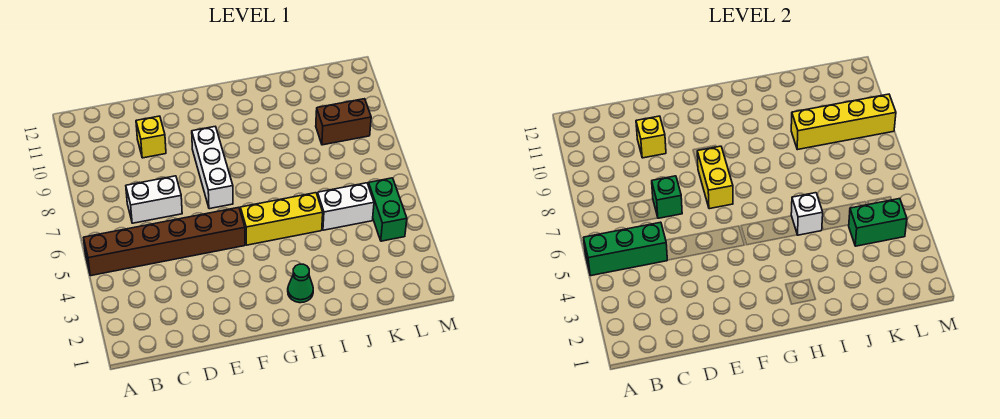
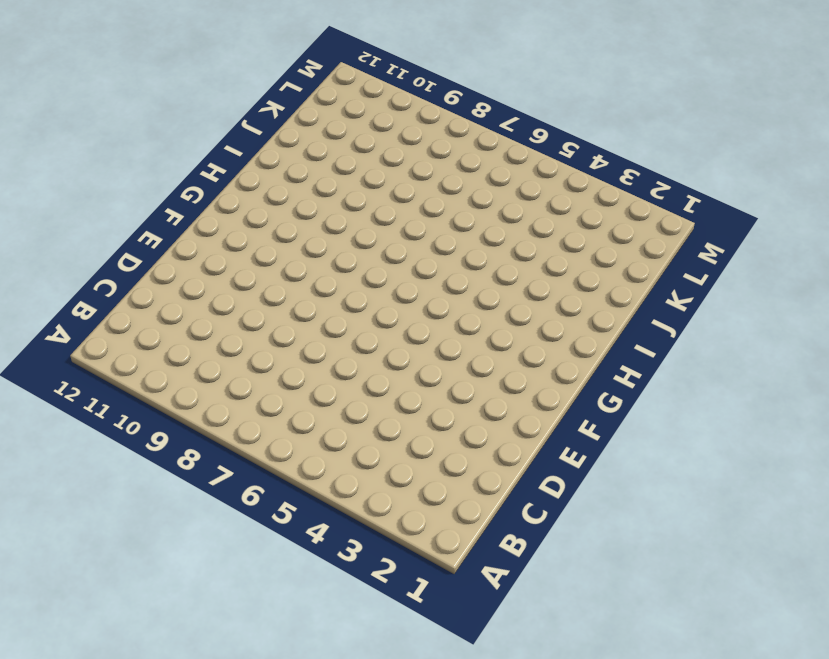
none -> brown brick A5:F5 level 1
none -> white brick C7:D7 level 1
none -> yellow brick D10 level 1

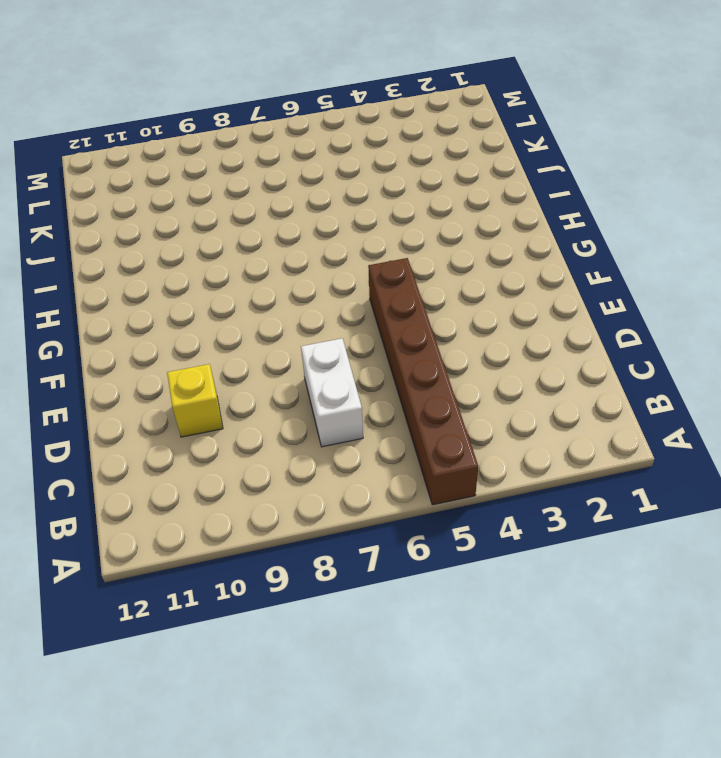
none -> white brick F7:F9 level 1
none -> yellow brick G5:I5 level 1
none -> green cone H2 level 1

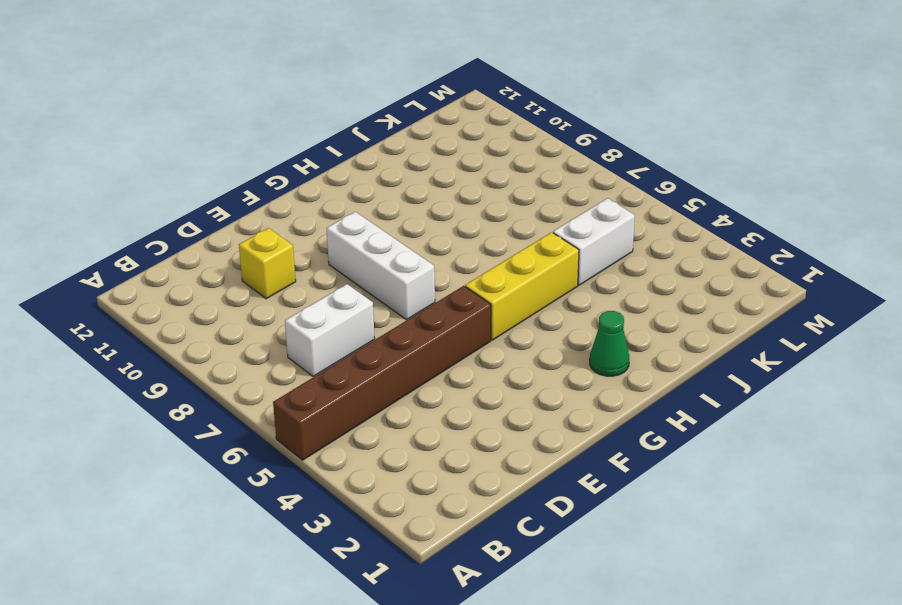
none -> brown brick K9:L9 level 1
none -> green brick L4:L5 level 1
none -> green brick A5:C5 level 2

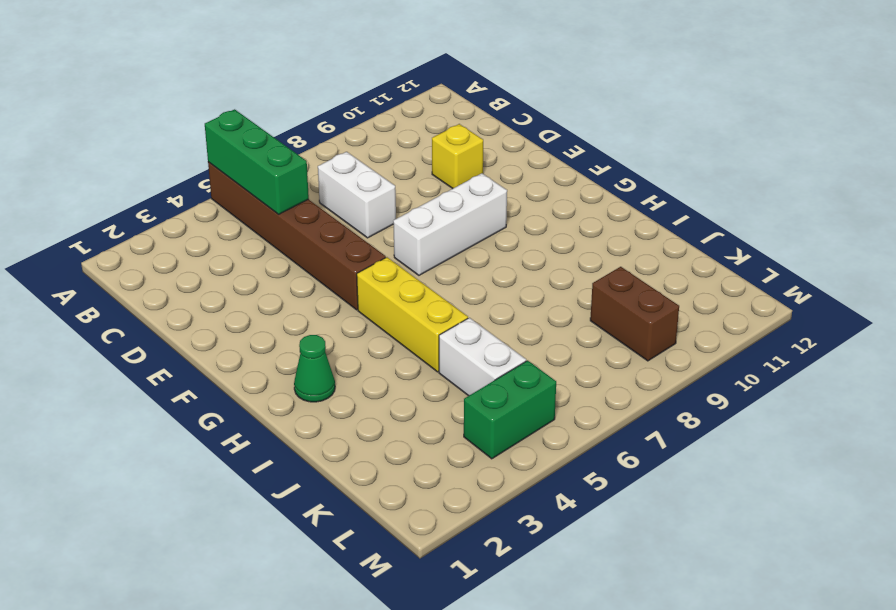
none -> green brick D7 level 2
none -> yellow brick D10 level 2
none -> yellow brick F7:F8 level 2

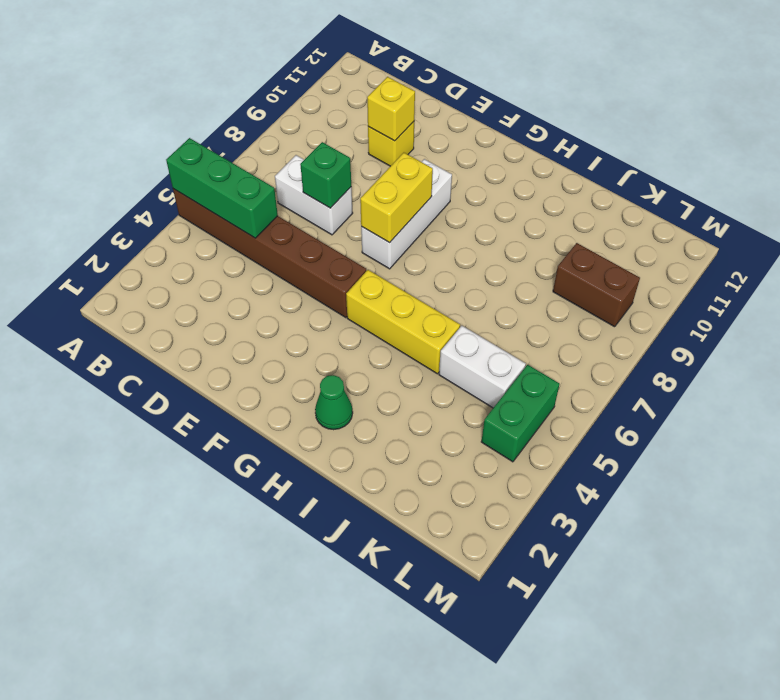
none -> white brick I5 level 2
none -> yellow brick J9:M9 level 2
none -> green brick K4:L4 level 2

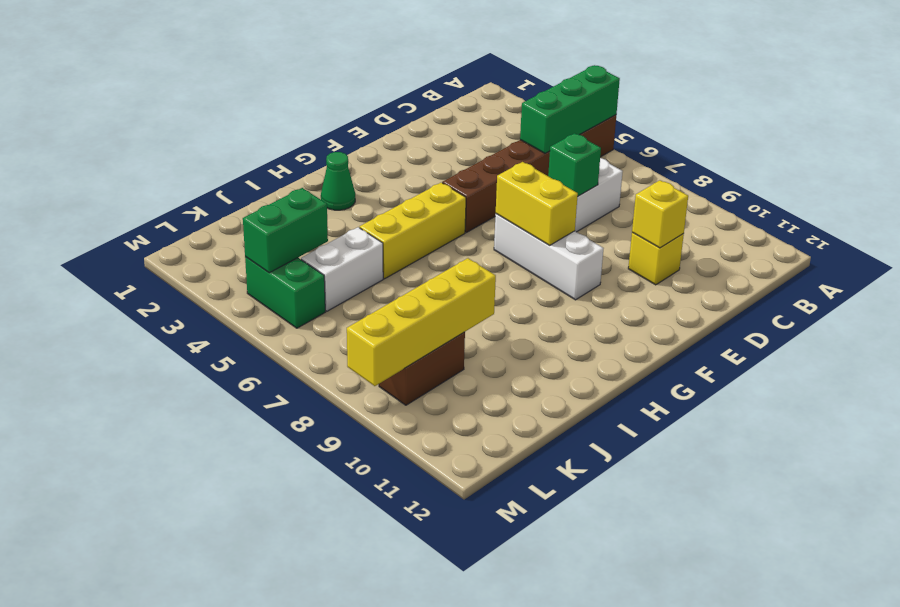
none -> white brick I5 level 2

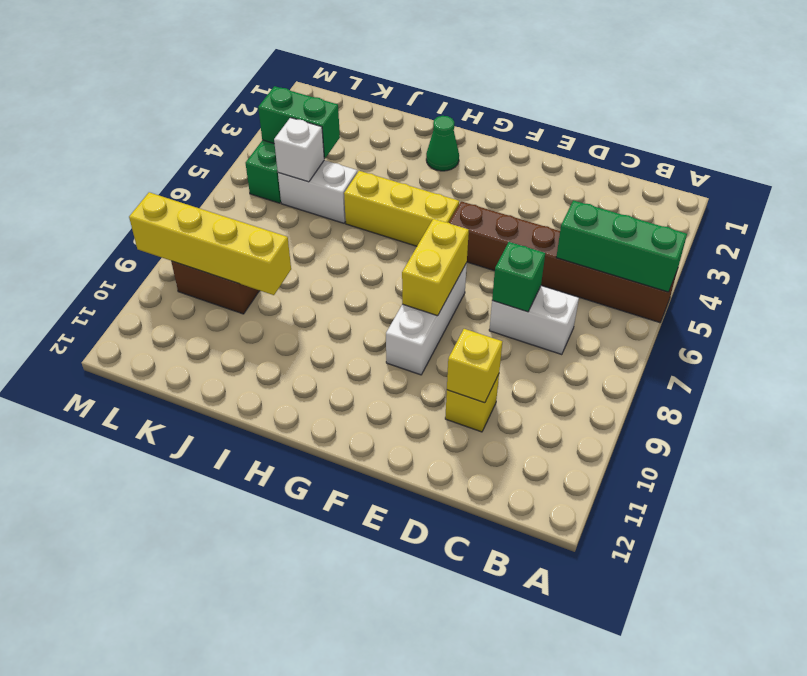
white brick K5 level 2 -> white brick I5 level 2

